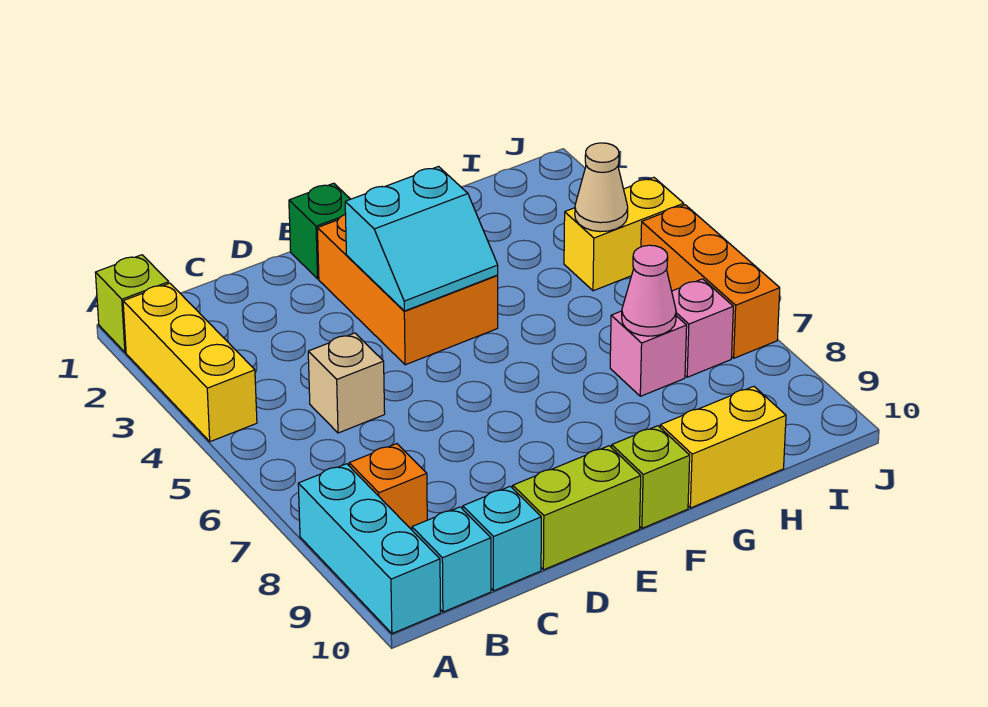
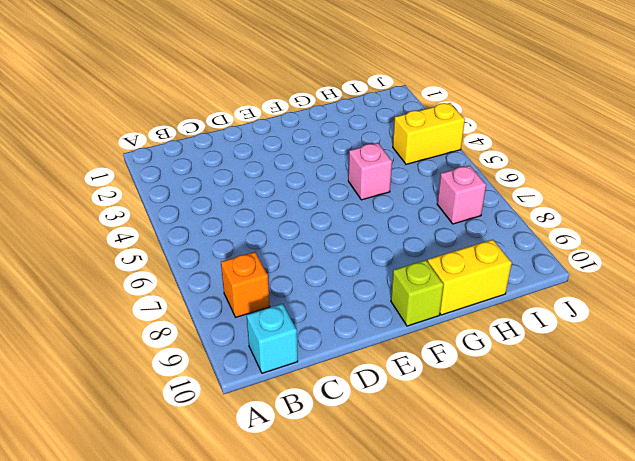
pink brick G5 level 1 -> pink brick H7 level 1
none -> lime brick A1 level 1
none -> yellow brick A2:A4 level 1
none -> cyan brick A8:A10 level 1

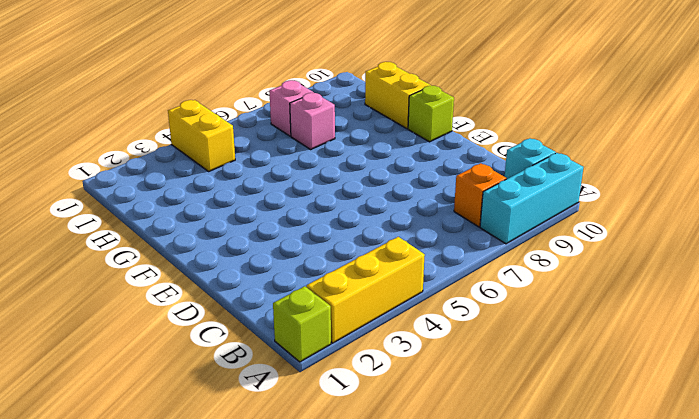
none -> tan brick C5 level 1
none -> cyan brick C10 level 1
none -> lime brick D10:E10 level 1

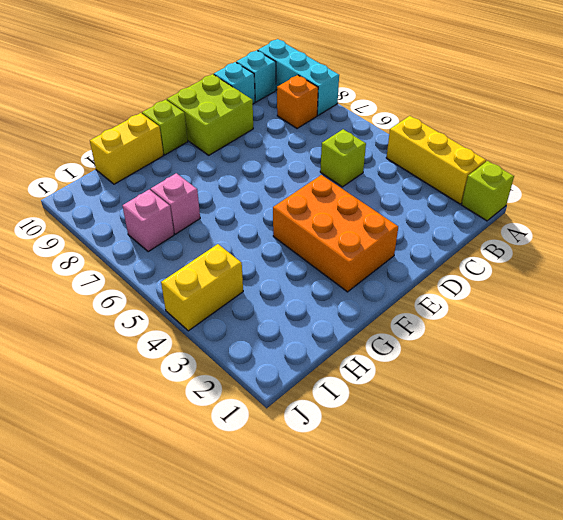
lime brick C5 level 1 -> tan brick C5 level 1
lime brick D9:E10 level 1 -> lime brick D10:E10 level 1
none -> green brick E1 level 1
none -> orange brick J5:J7 level 1
none -> cyan slope E3:F4 level 2 top 3

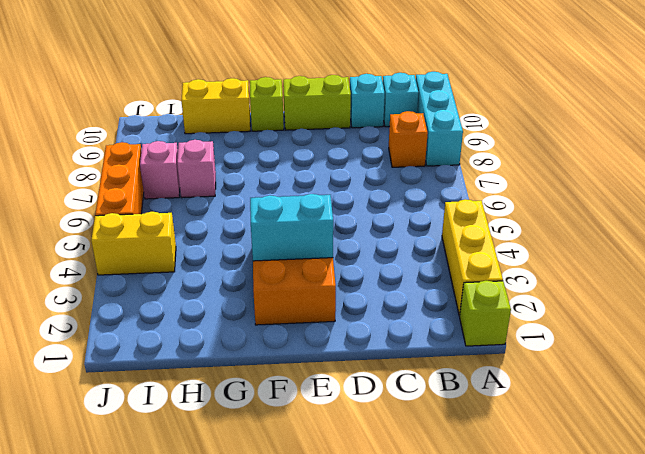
none -> tan brick C5 level 1
none -> green brick E1 level 1
none -> pink cone H7 level 2

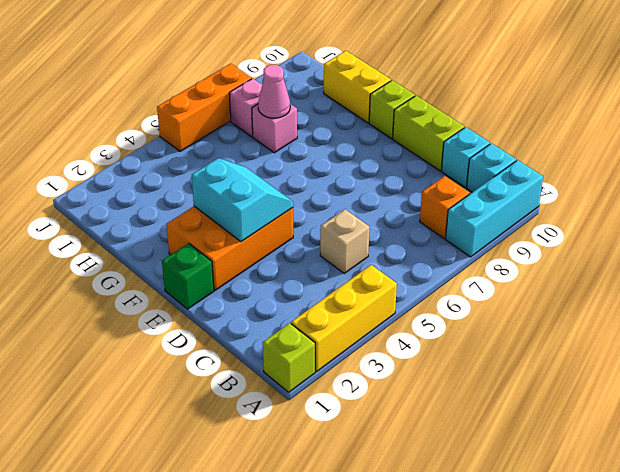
none -> yellow brick I4:J4 level 1
none -> tan cone I4 level 2

